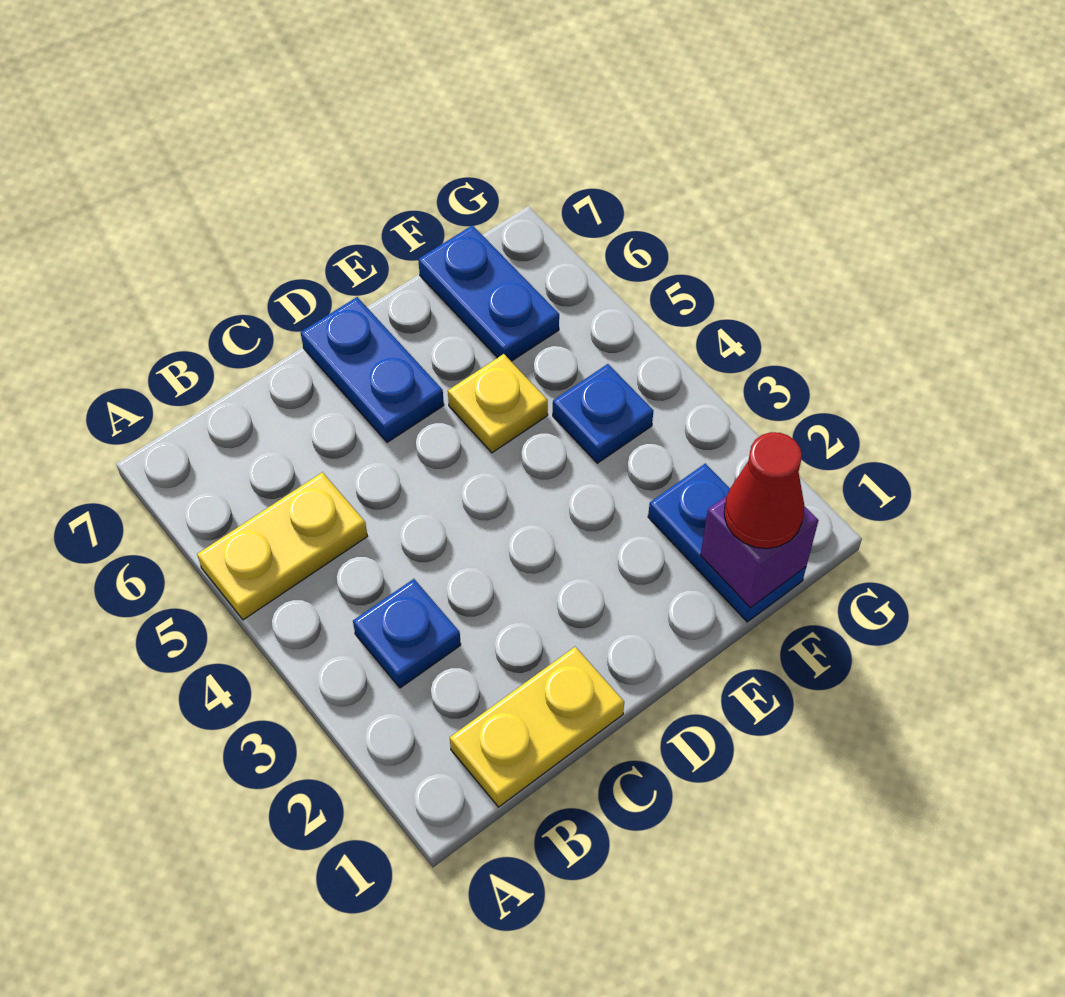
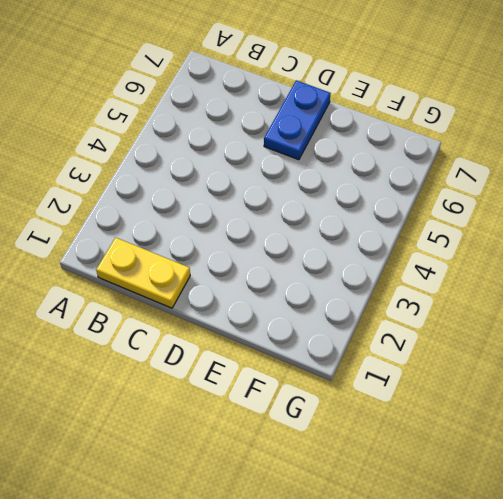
none -> yellow plate A5:B5 level 1
none -> blue plate B3 level 1

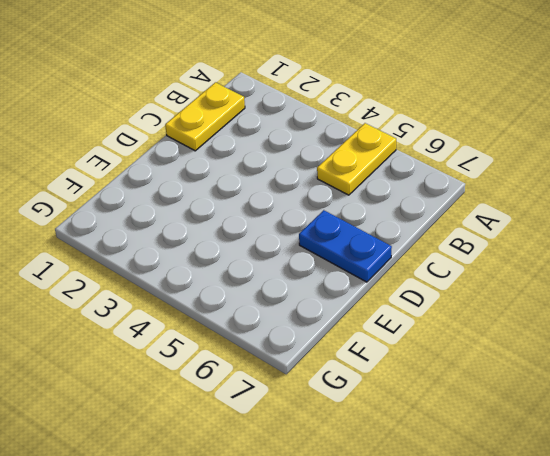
none -> blue plate B3 level 1
none -> yellow plate E5 level 1

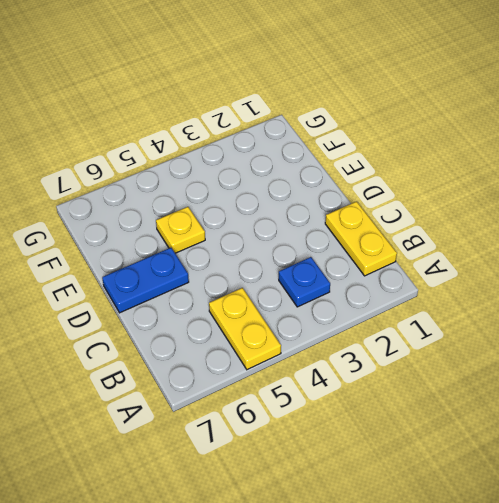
none -> blue plate F1:F2 level 1
none -> blue plate F4 level 1

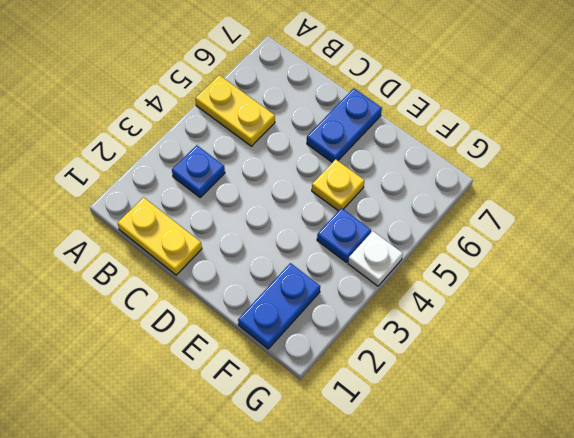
white plate G4 level 1 -> none
none -> blue plate F6:F7 level 1
none -> purple brick F1 level 2

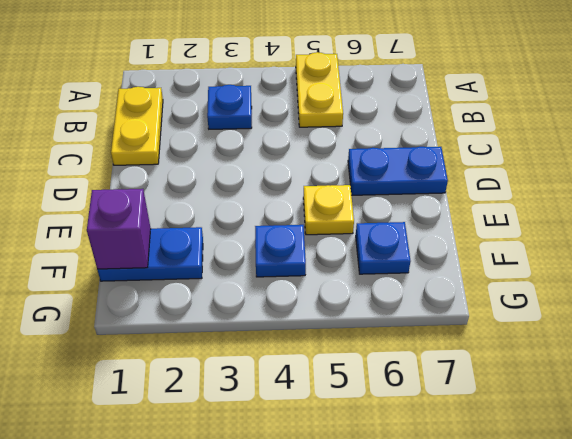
blue plate F6 level 1 -> blue plate F6:F7 level 1
none -> red cone F1 level 3

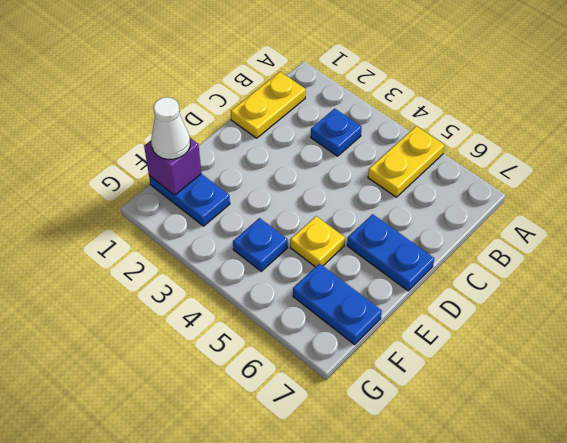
white cone F1 level 3 -> red cone F1 level 3

